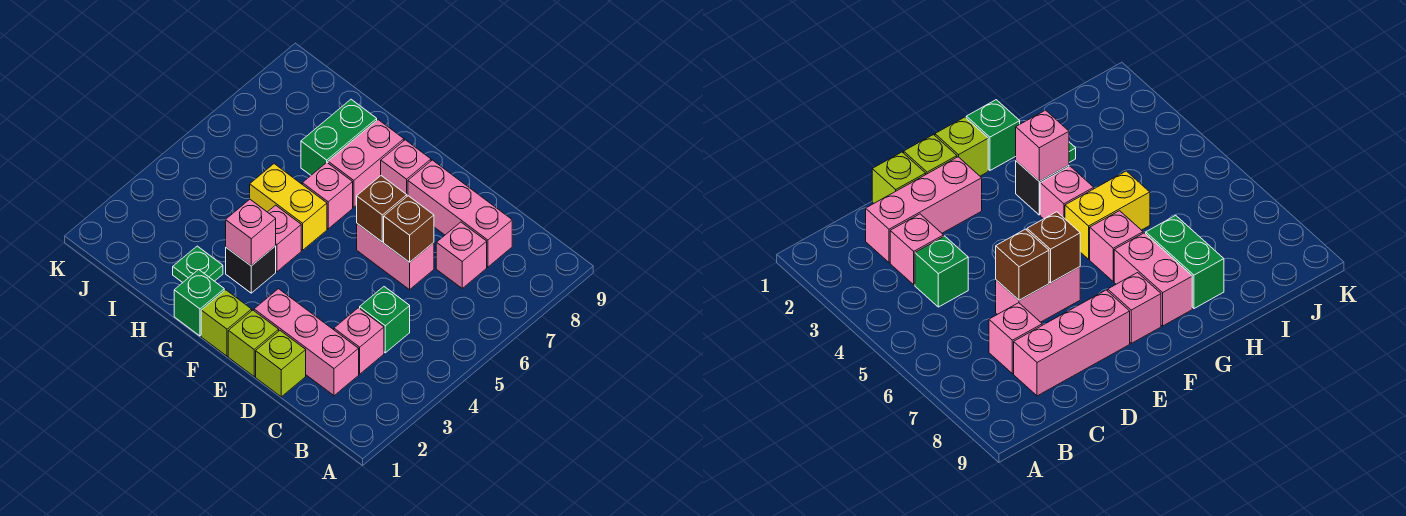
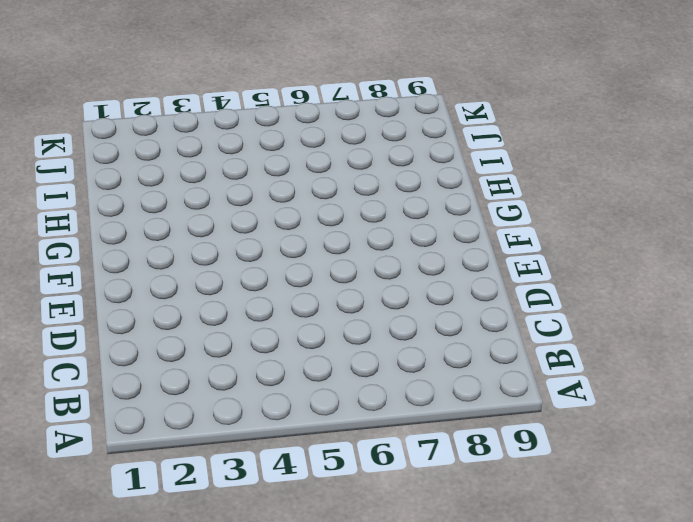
none -> pink brick C2:E2 level 1
none -> pink brick C3 level 1
none -> green brick C4 level 1

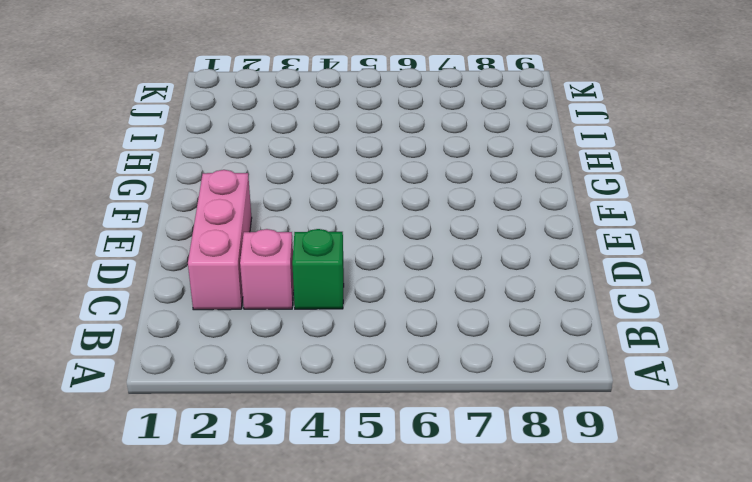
none -> pink brick C7 level 1
none -> pink brick C8:E8 level 1
none -> lime brick D1 level 1

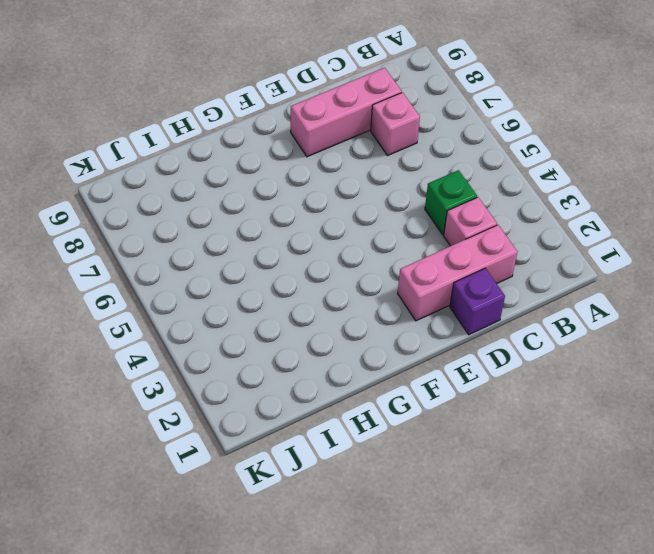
purple brick D1 level 1 -> lime brick D1 level 1
none -> pink brick D6:E6 level 1
none -> lime brick E1 level 1
none -> lime brick F1 level 1

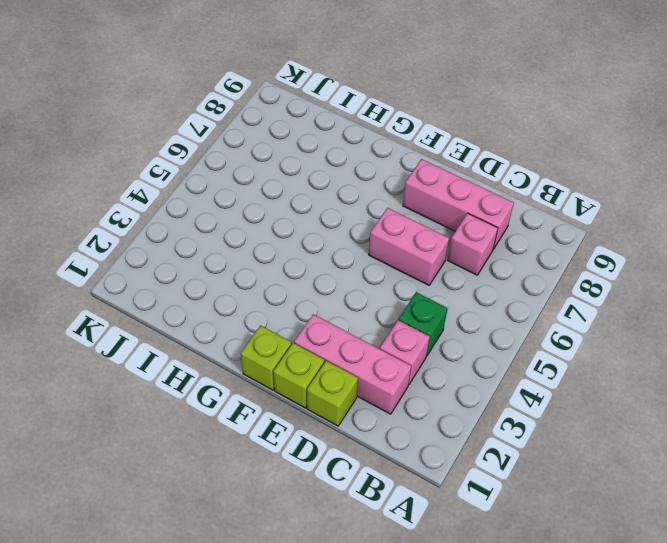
none -> pink brick F8 level 1
none -> green brick G1 level 1
none -> black brick G3 level 1

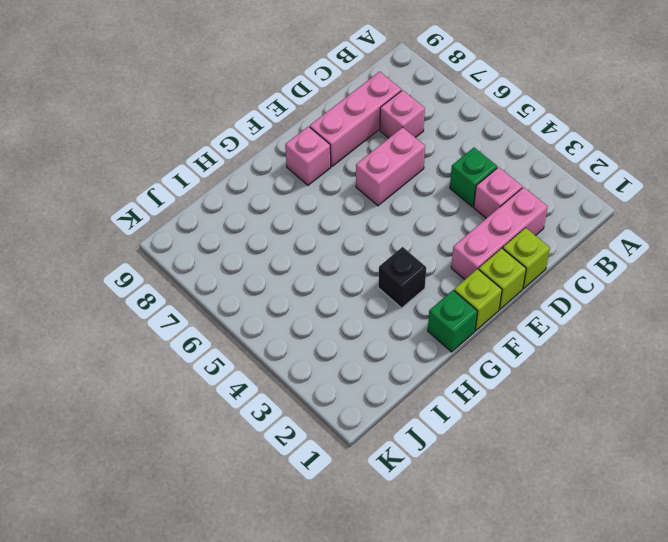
none -> pink brick G4 level 1
none -> yellow brick G5:H5 level 1
none -> pink brick G6 level 1

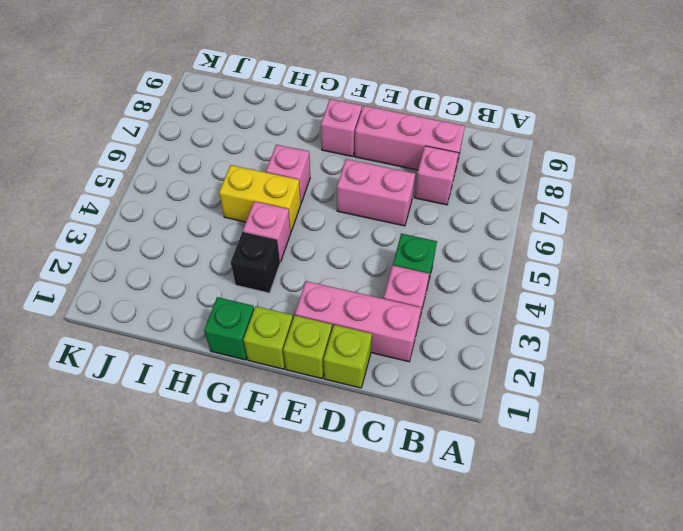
none -> pink brick G7:G8 level 1
none -> green plate H2 level 1
none -> green brick H7:H8 level 1

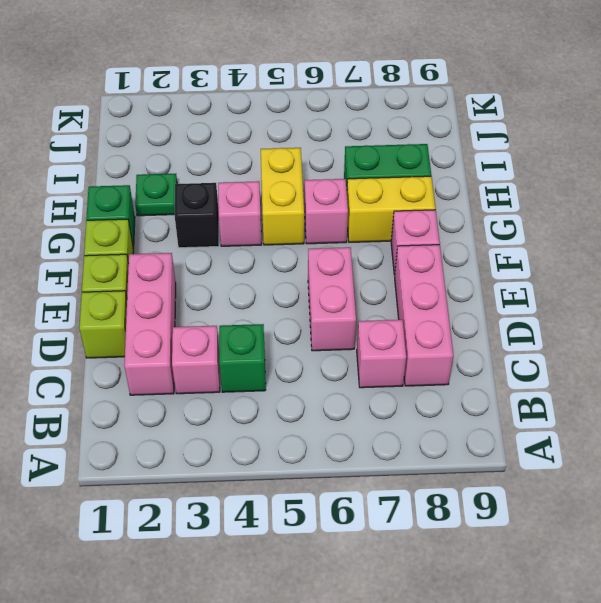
yellow brick G7:G8 level 1 -> pink brick G7:G8 level 1
none -> brown brick D6 level 2
none -> brown brick E6 level 2
none -> pink brick G3 level 2

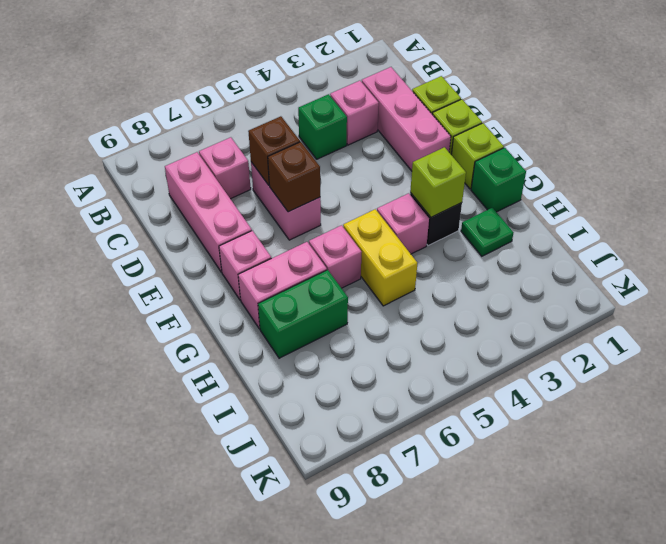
lime brick G3 level 2 -> pink brick G3 level 2

